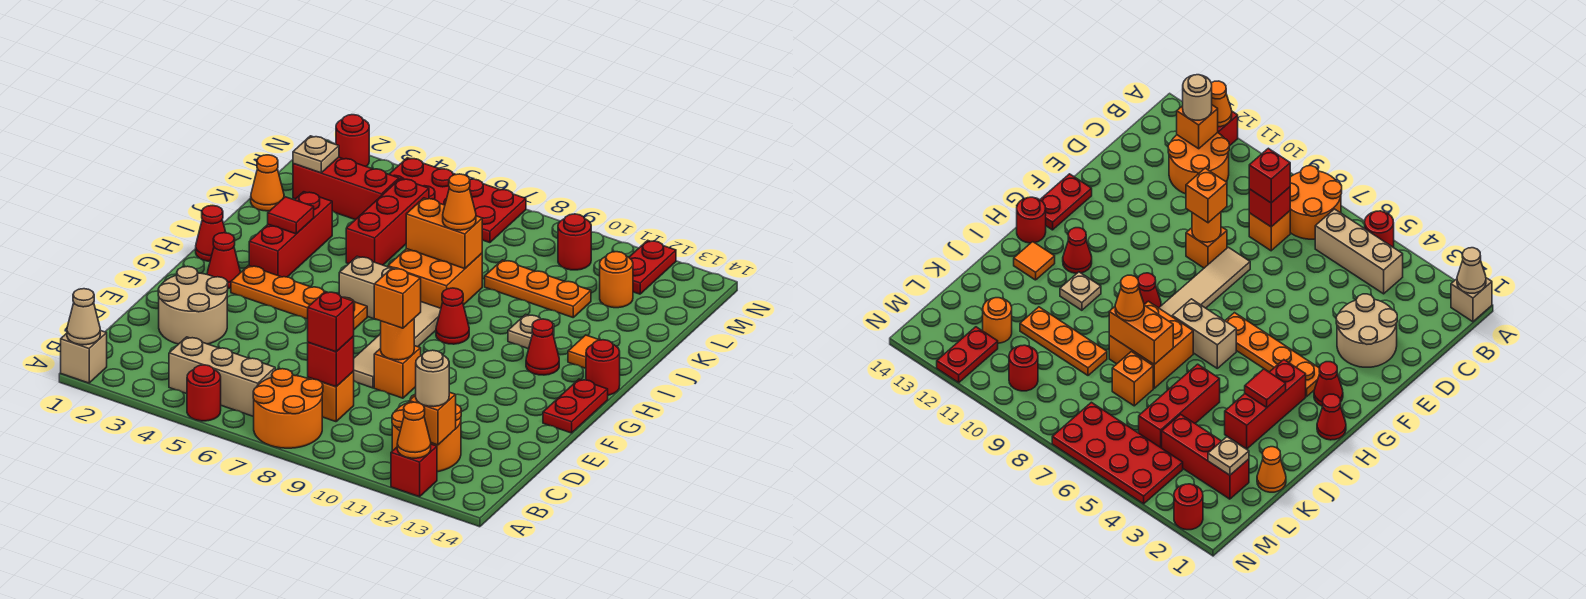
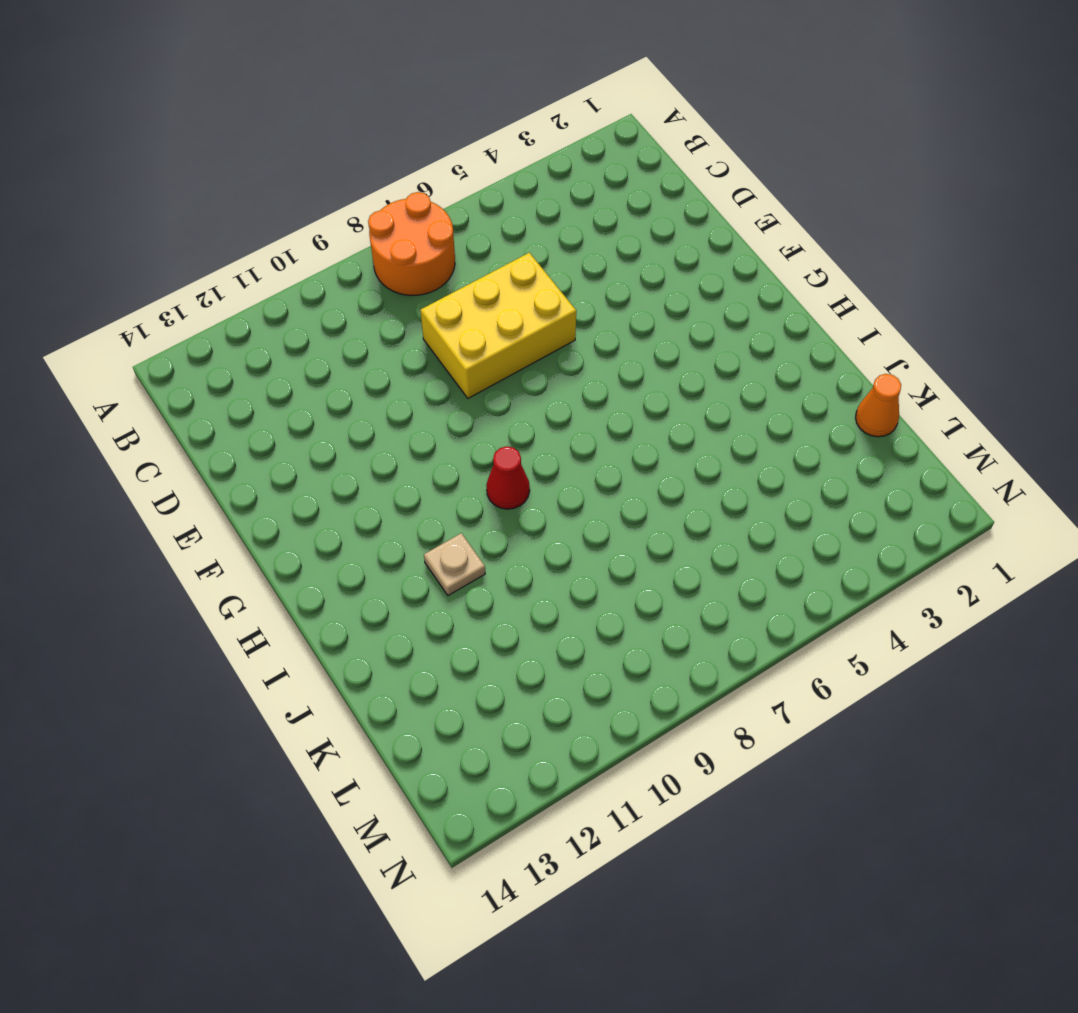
yellow brick D6:E8 level 1 -> tan tile E8:H8 level 1
none -> tan brick A1 level 1
none -> red round brick A5 level 1
none -> red brick A12 level 1
none -> tan brick B4:B6 level 1

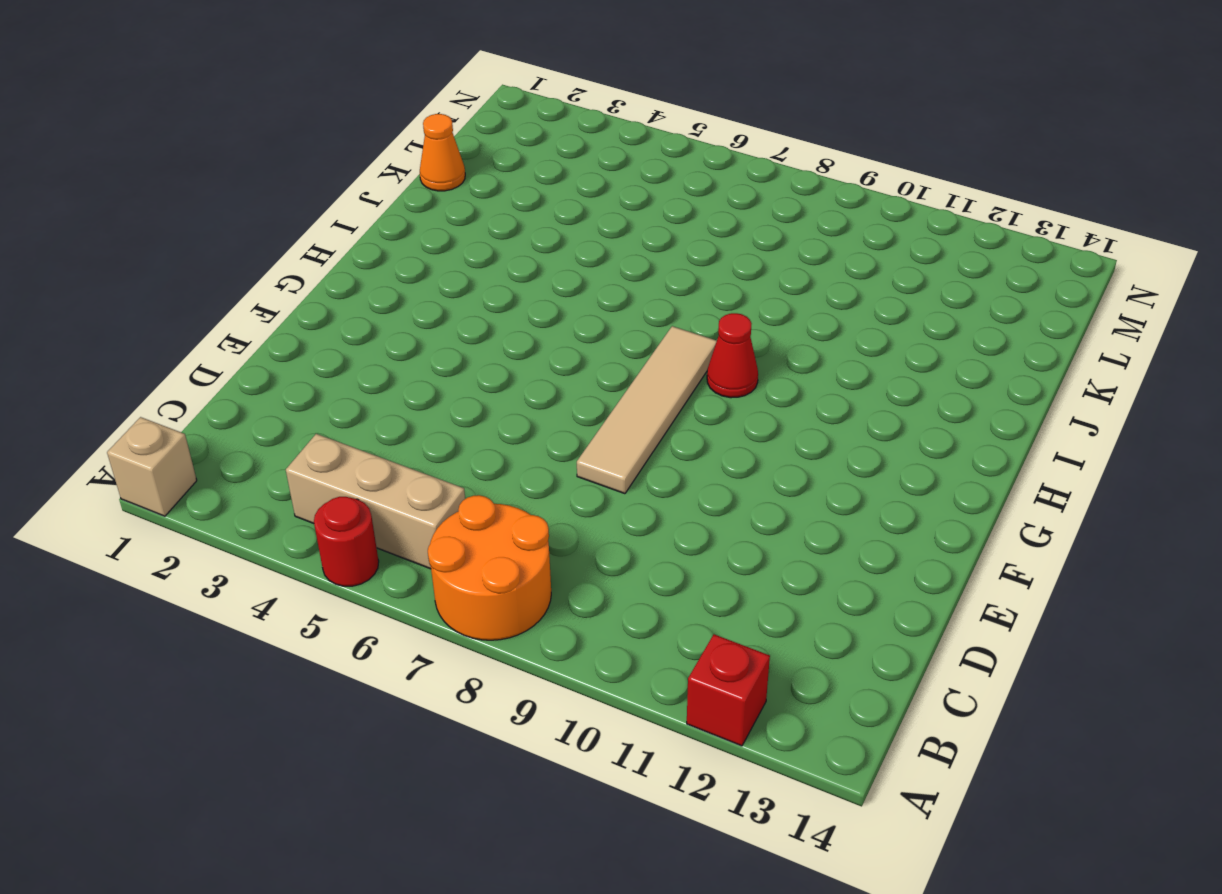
none -> orange round brick B11:C12 level 1
none -> orange brick C8 level 1
none -> tan round brick D2:E3 level 1
none -> orange brick E9 level 1

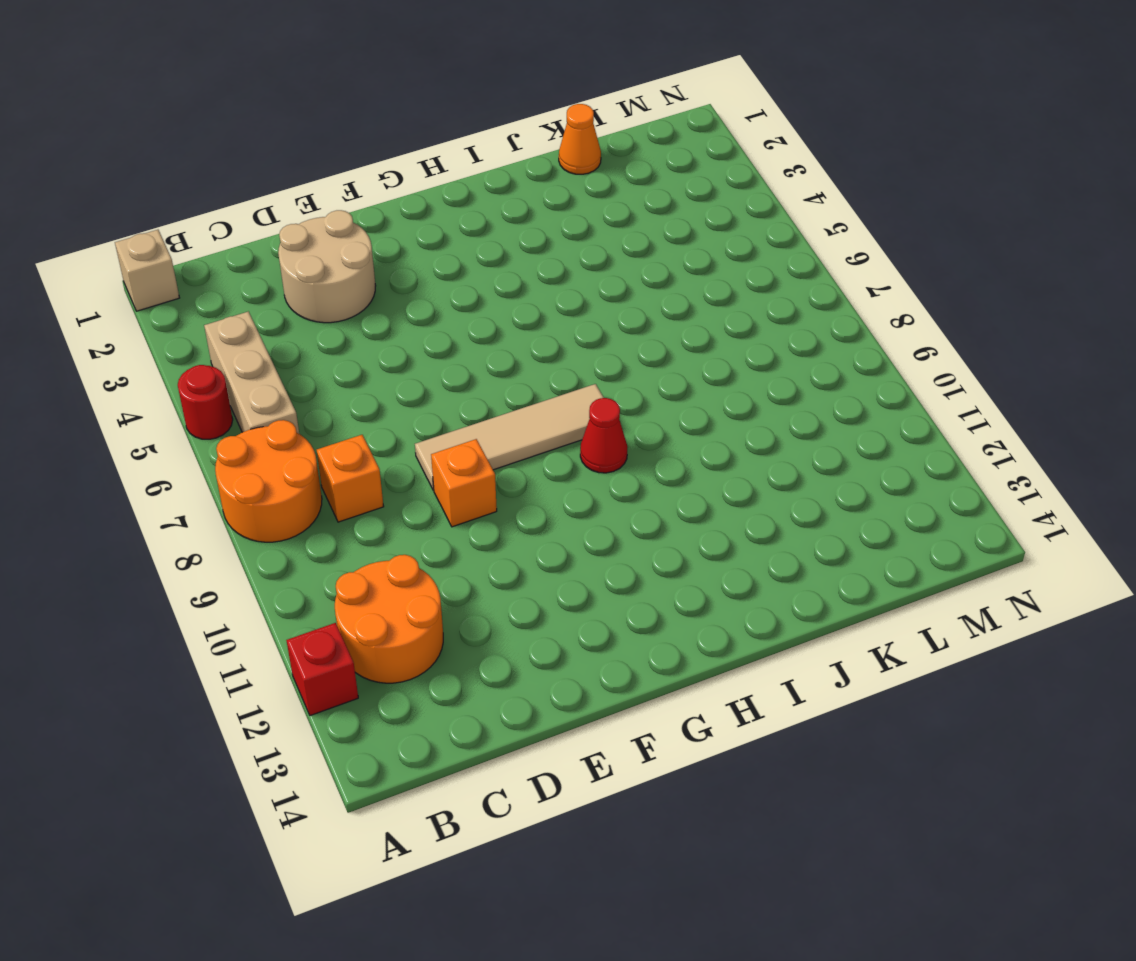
none -> red plate F14:G14 level 1
none -> red cone G2 level 1
none -> orange plate G3:G6 level 1
none -> red cone H1 level 1

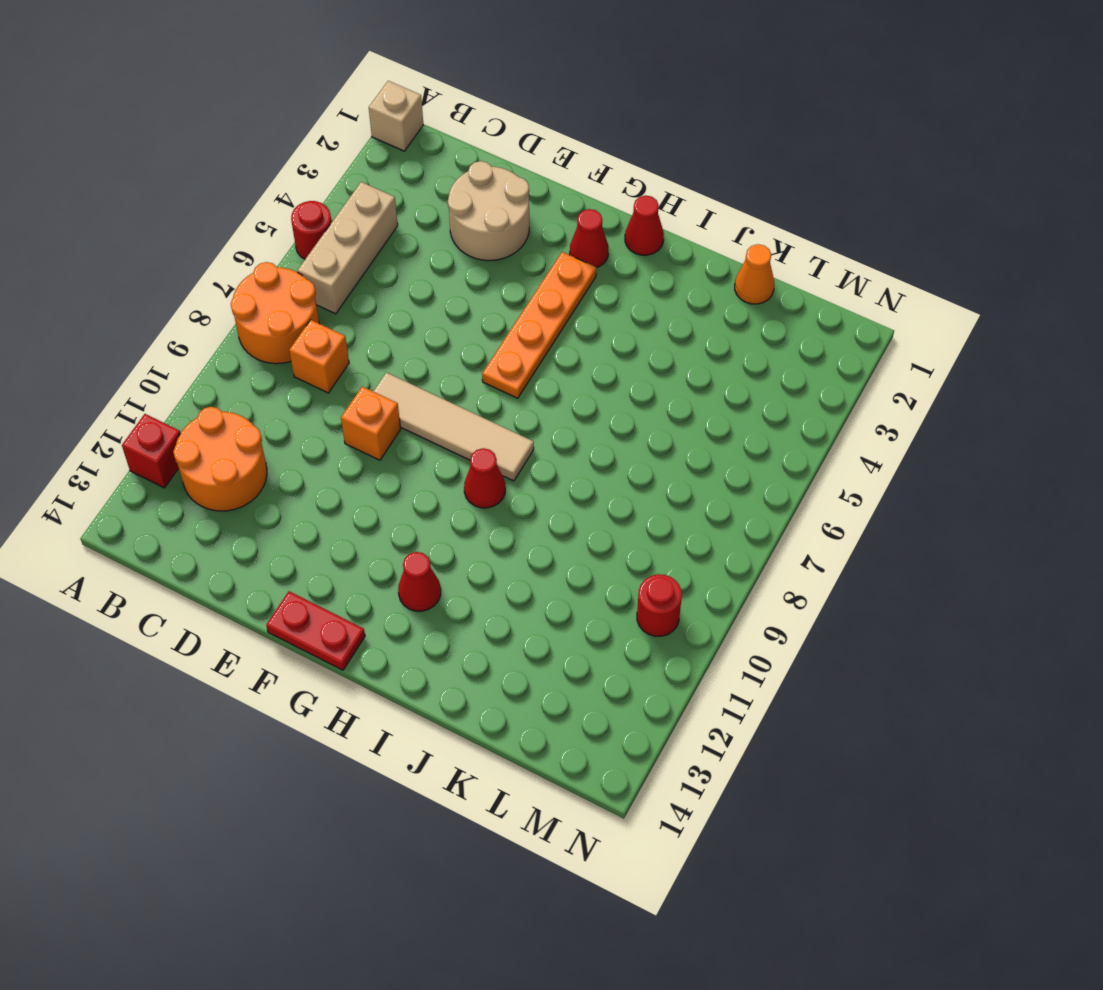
none -> red brick H3:J3 level 1
none -> tan brick H6:H7 level 1
none -> red round brick H14 level 1
none -> orange brick I7:J8 level 1

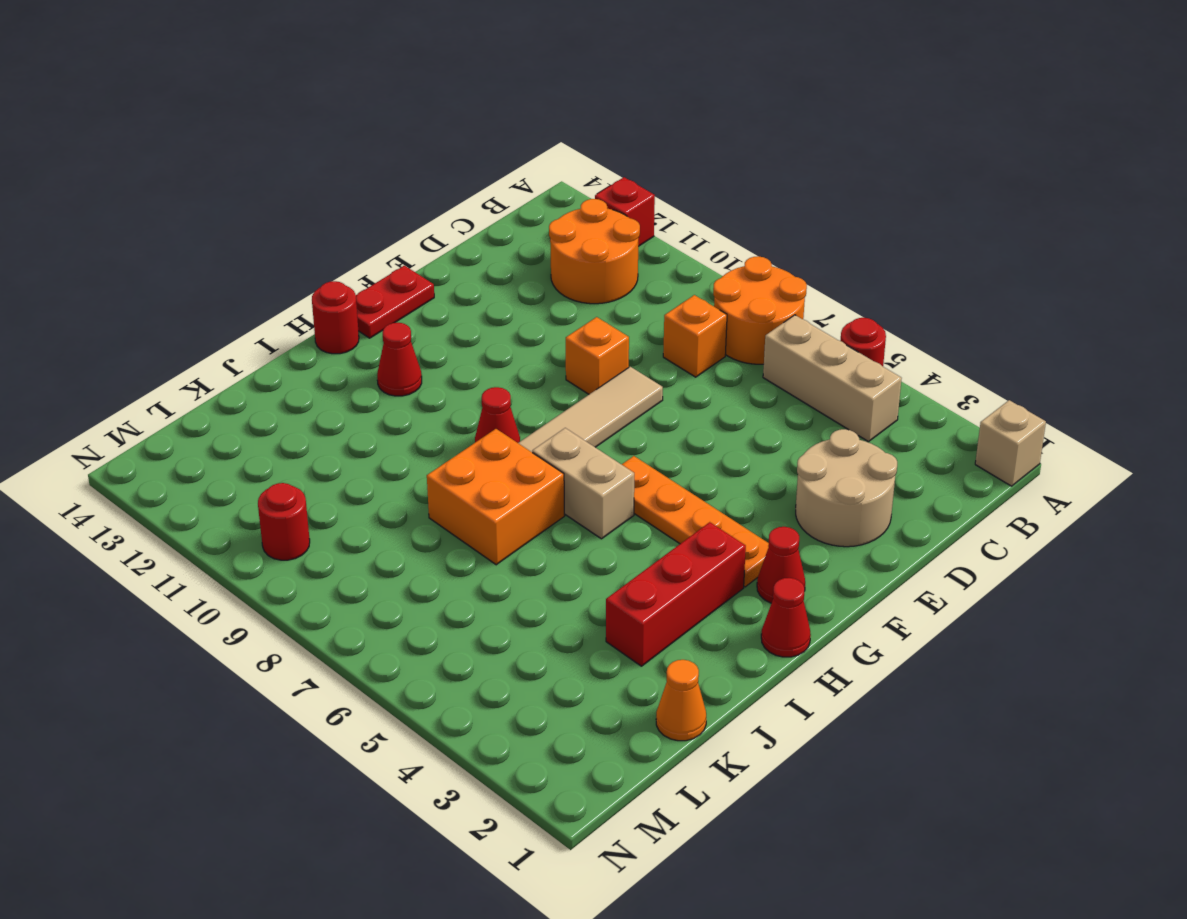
none -> tan plate I11 level 1
none -> orange tile I13 level 1
none -> red brick J5:L5 level 1
none -> orange brick K7 level 1

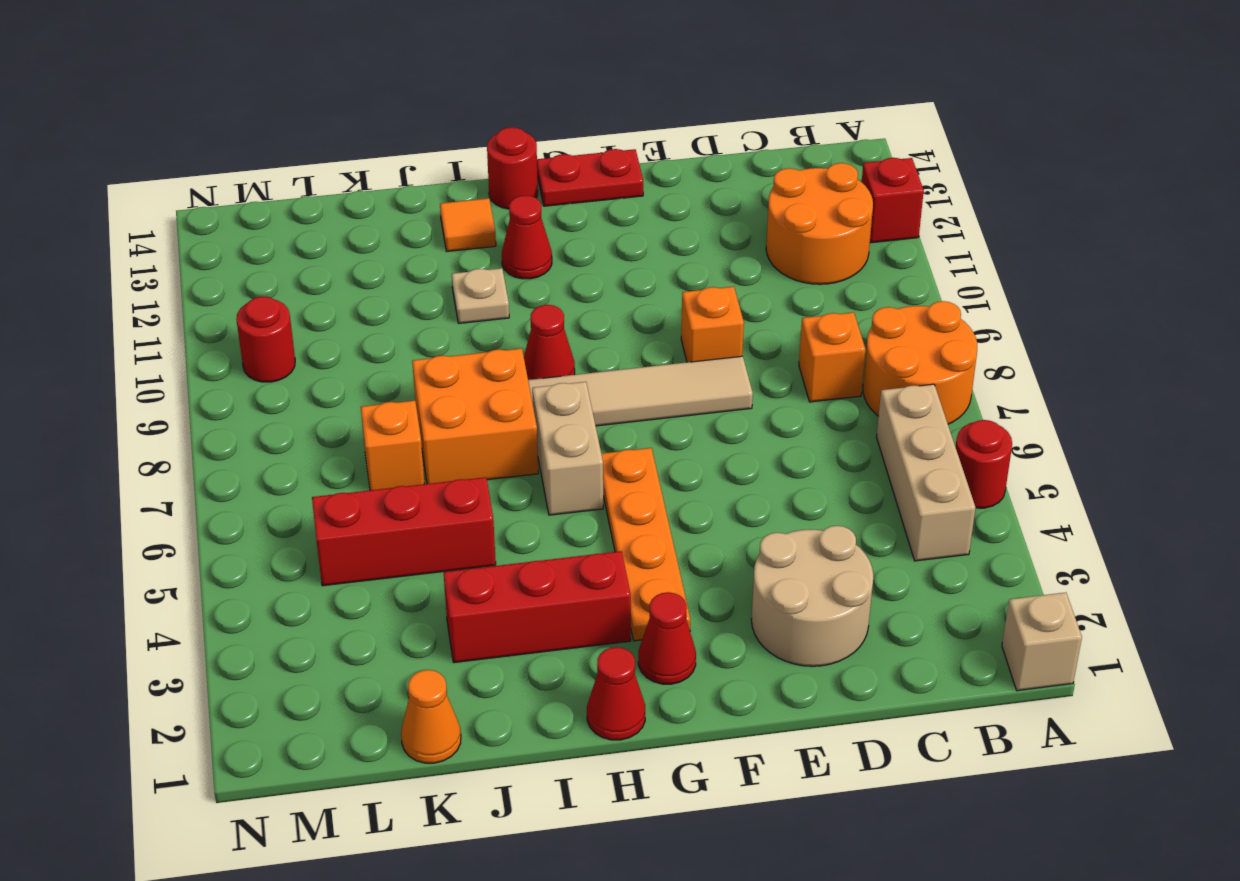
none -> orange plate K9:K11 level 1
none -> red brick L2:L4 level 1
none -> orange round brick L12 level 1
none -> red plate M4:N7 level 1

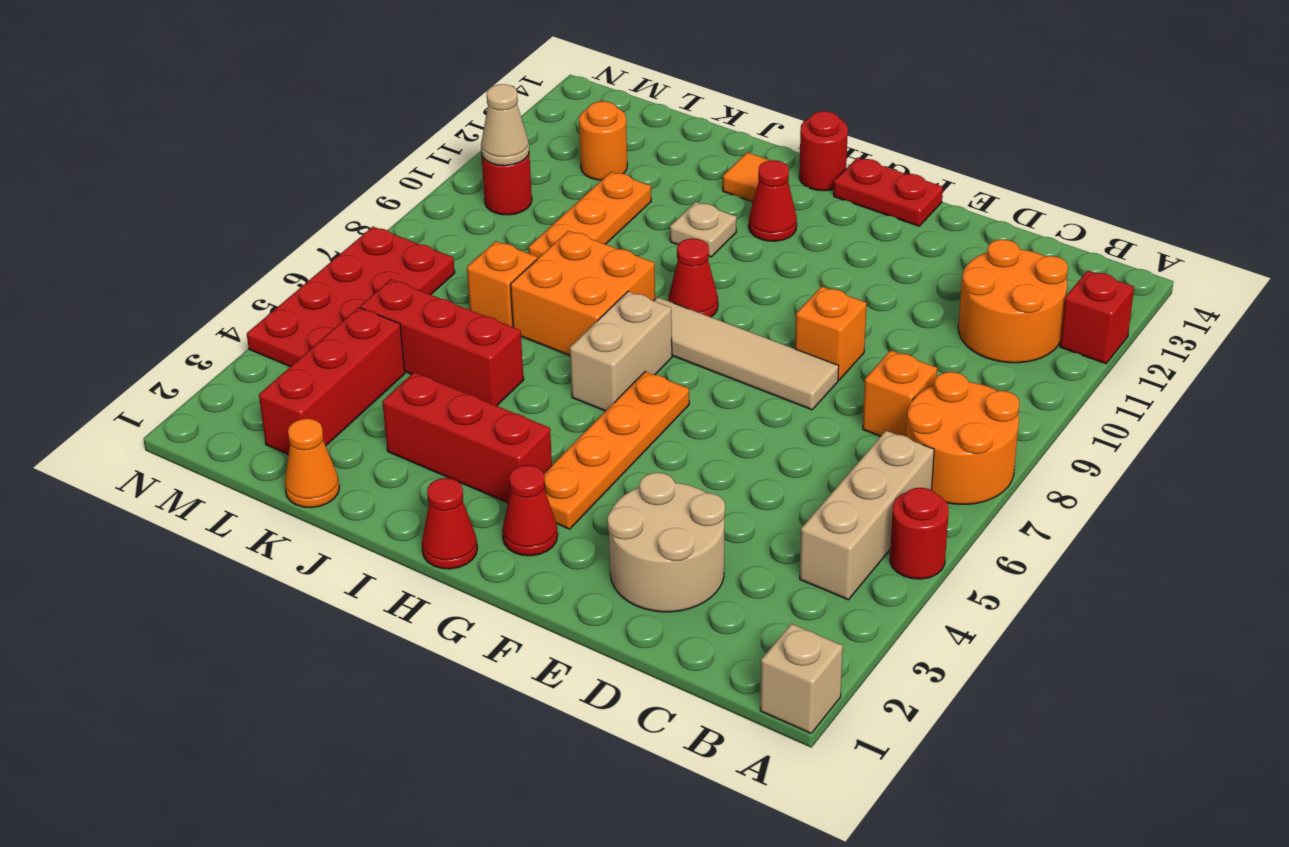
tan cone M10 level 2 -> tan cone A1 level 2
none -> red plate M12:N12 level 1
none -> red round brick N2 level 1
none -> orange cone A12 level 2
none -> orange brick B12 level 2

